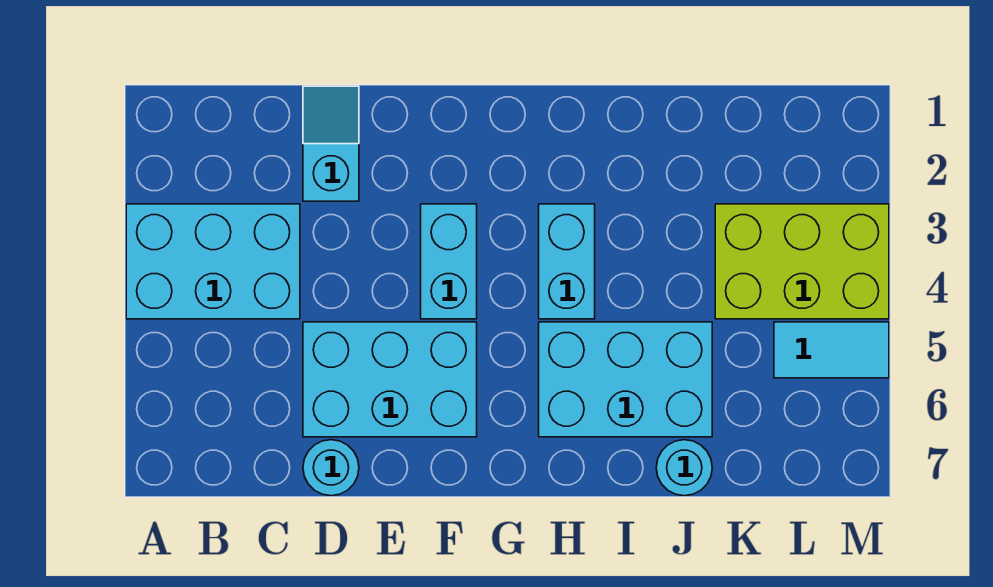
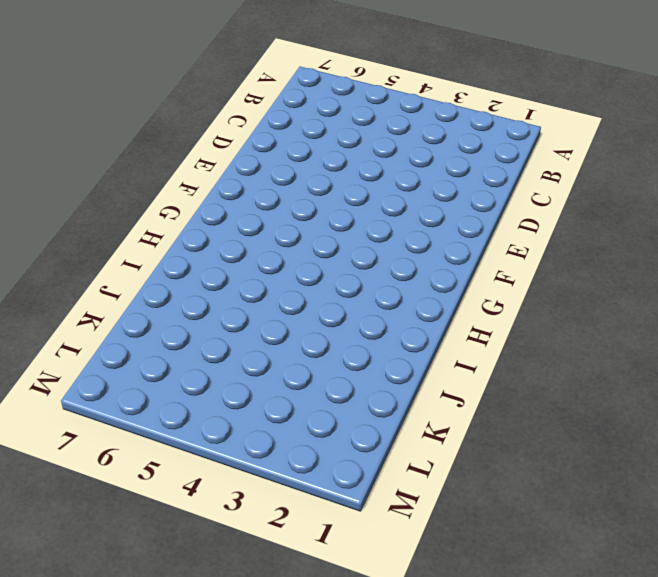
none -> cyan brick A3:C4 level 1
none -> cyan slope D1:D2 level 1 top 2

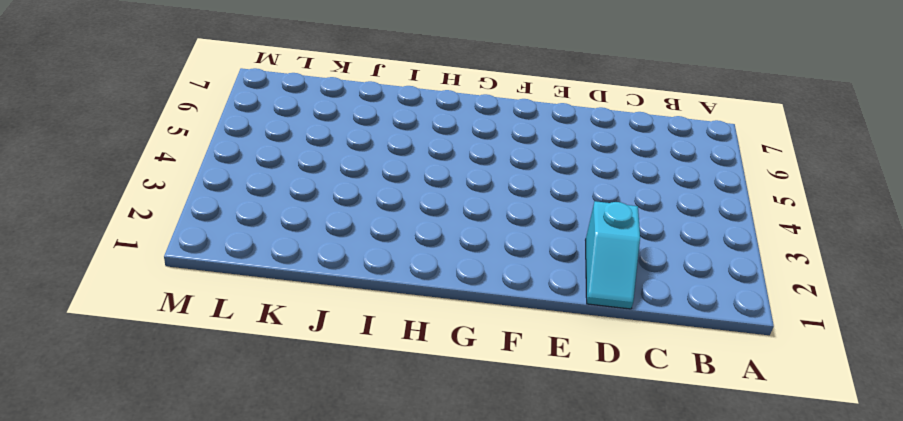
none -> cyan brick A3:C4 level 1
none -> cyan brick D5:F6 level 1

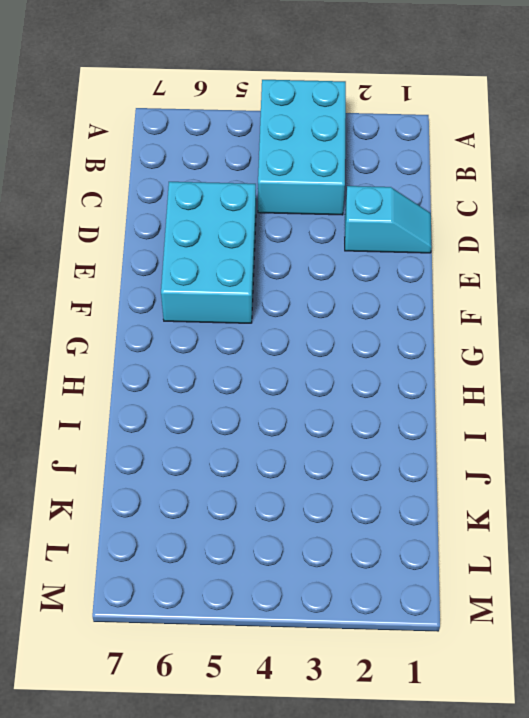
none -> cyan round brick D7 level 1
none -> cyan brick F3:F4 level 1

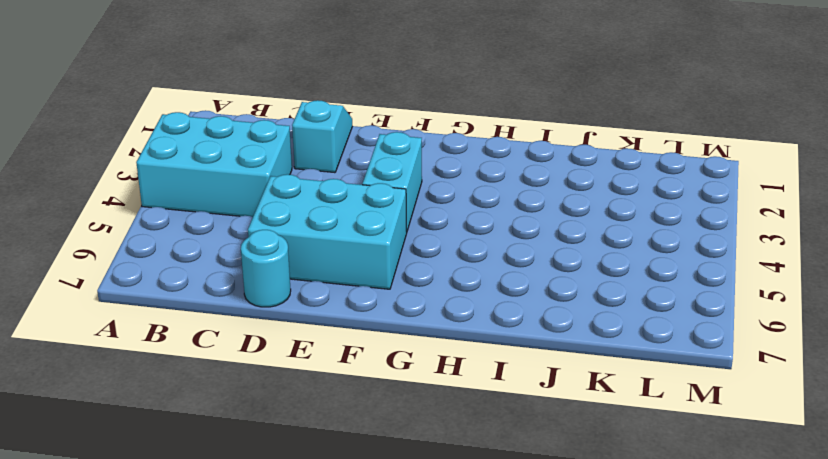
none -> cyan brick H3:H4 level 1
none -> cyan brick H5:J6 level 1

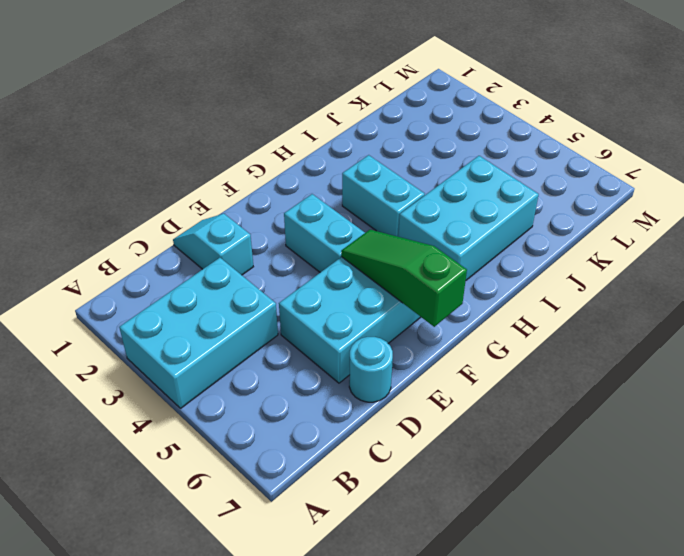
green slope F5:F7 level 2 top 7 -> none
none -> cyan round brick J7 level 1
none -> lime brick K3:M4 level 1

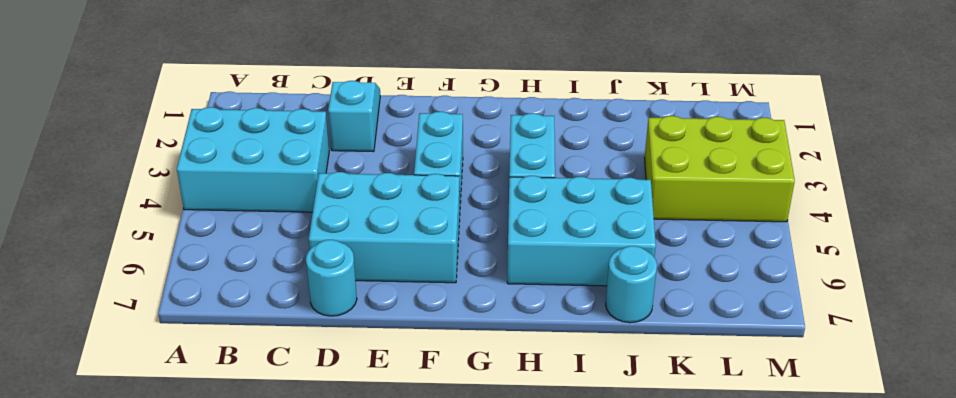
none -> cyan tile L5:M5 level 1

